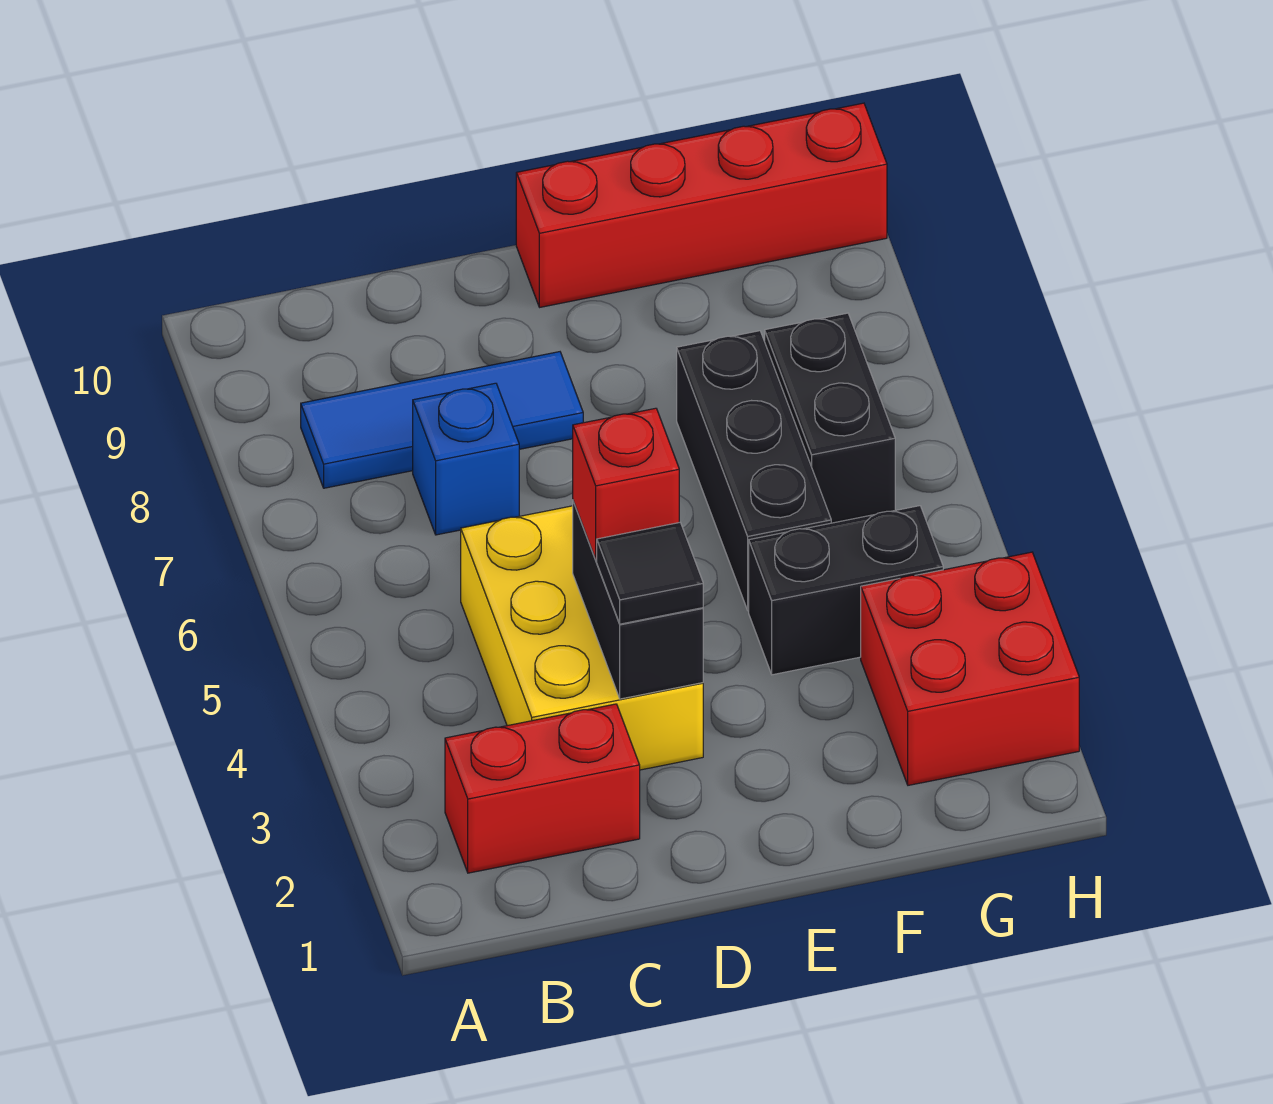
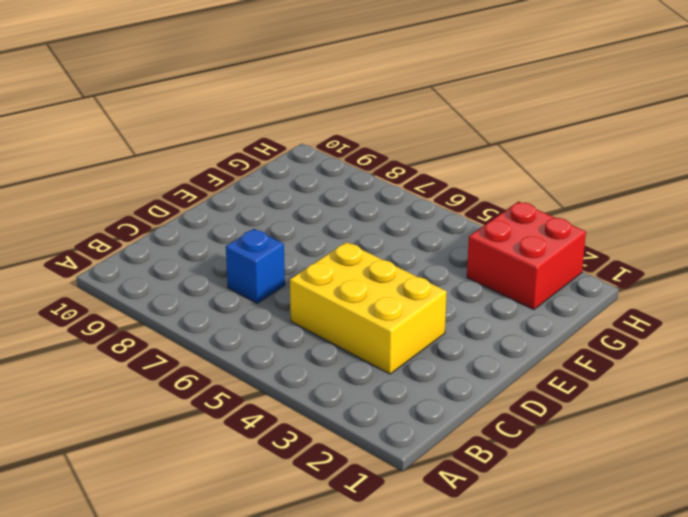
none -> red brick B2:C2 level 1
none -> blue tile B8:D8 level 1
none -> red brick E10:H10 level 1

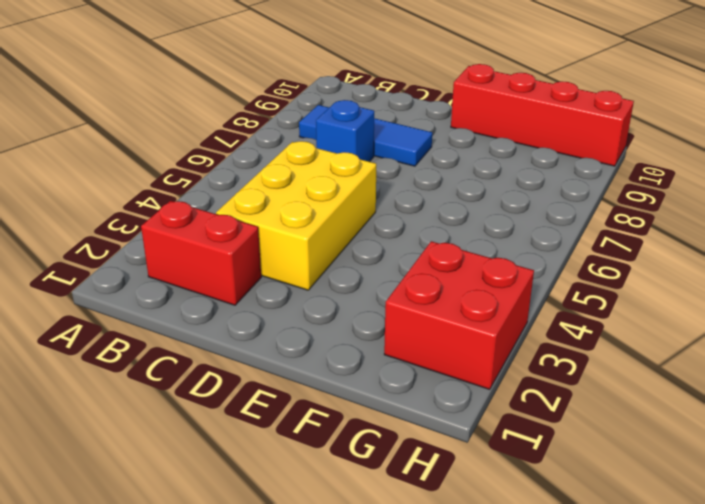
none -> black brick F4:G4 level 1
none -> black brick F5:F7 level 1
none -> black brick G6:G7 level 1

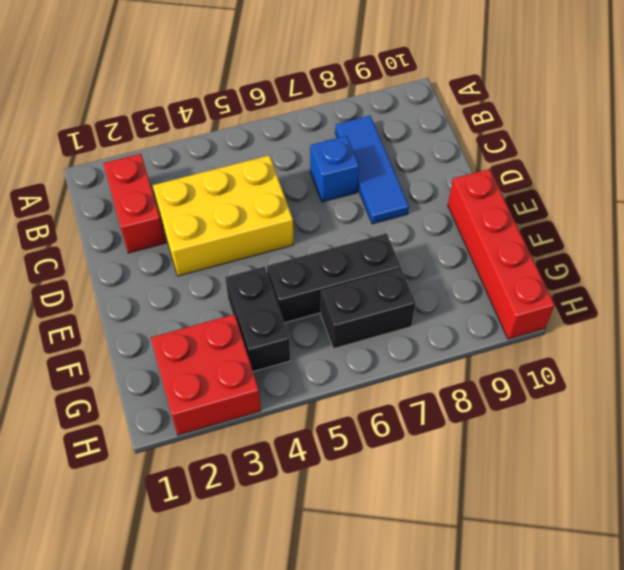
none -> black brick D3:D4 level 2
none -> black tile D3 level 3
none -> red brick D4 level 3

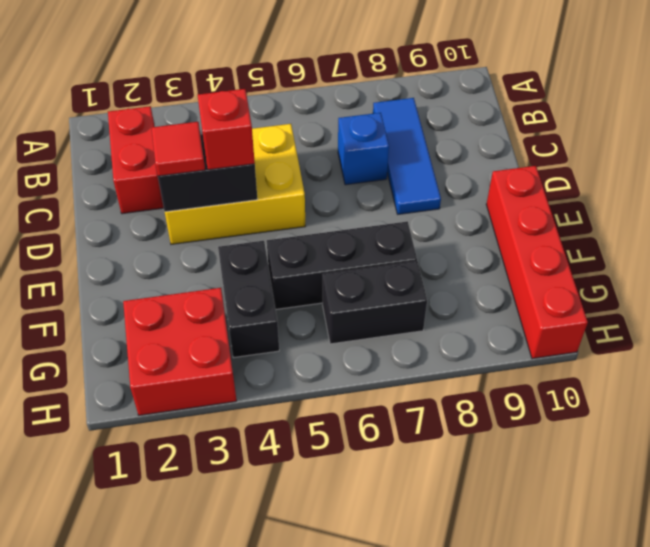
red tile D3 level 3 -> black tile D3 level 3

